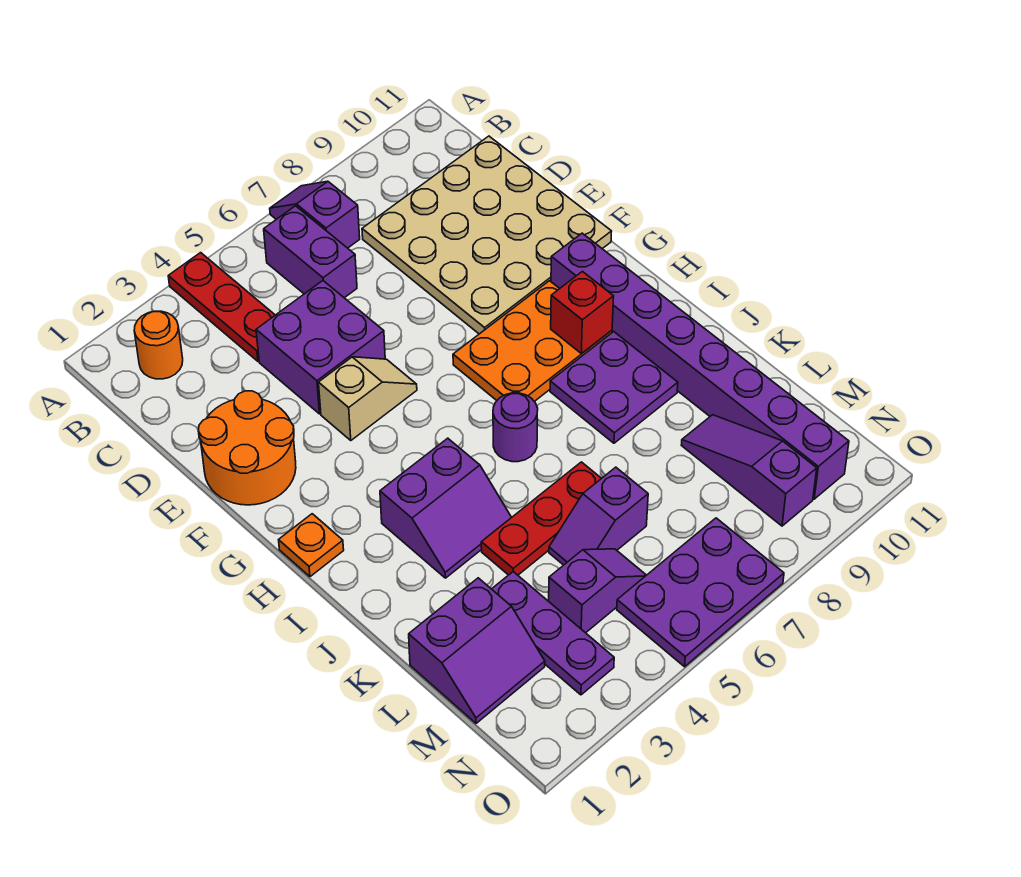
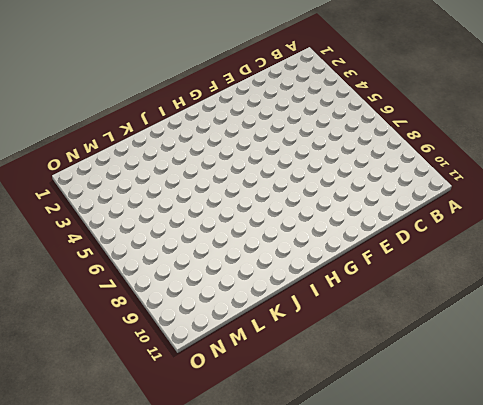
none -> red plate A4:C4 level 1
none -> purple slope A7:B7 level 1 top B
none -> orange round brick B2 level 1

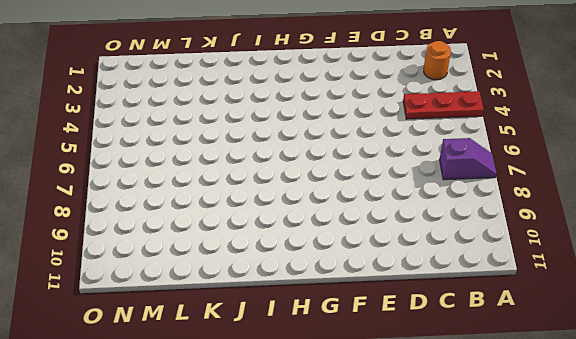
none -> purple brick B6:C6 level 1
none -> tan plate C8:F11 level 1
none -> purple brick D4:E5 level 1

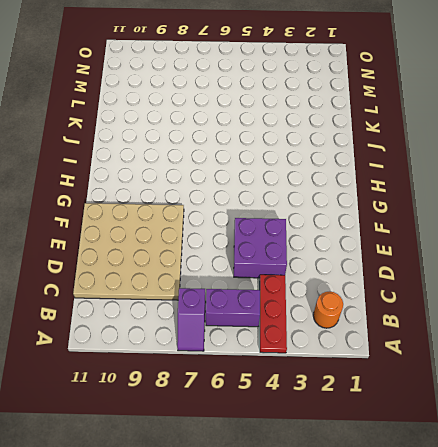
purple brick B5:B6 level 1 -> purple brick B6:C6 level 1
none -> orange round brick E1:F2 level 1
none -> tan slope F4:F5 level 1 top 4
none -> orange plate G7:H9 level 1

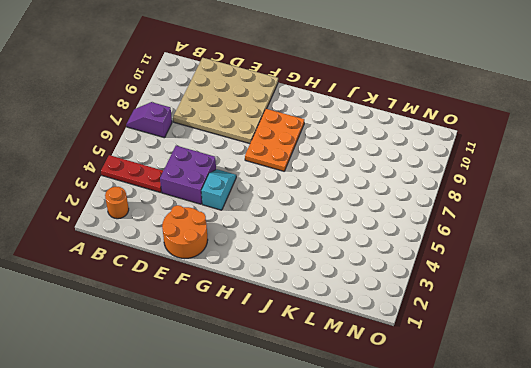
cyan slope F4:F5 level 1 top 4 -> tan slope F4:F5 level 1 top 4
none -> purple brick B6:C6 level 1
none -> purple brick G10:N10 level 1
none -> orange plate H1 level 1

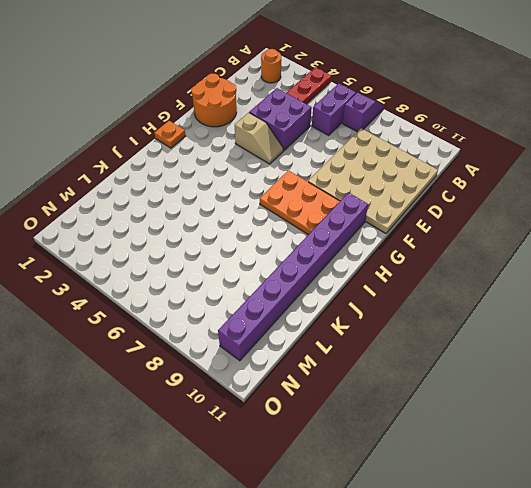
none -> purple slope I3:J4 level 1 top I
none -> purple round brick I6 level 1
none -> purple plate I8:J9 level 1

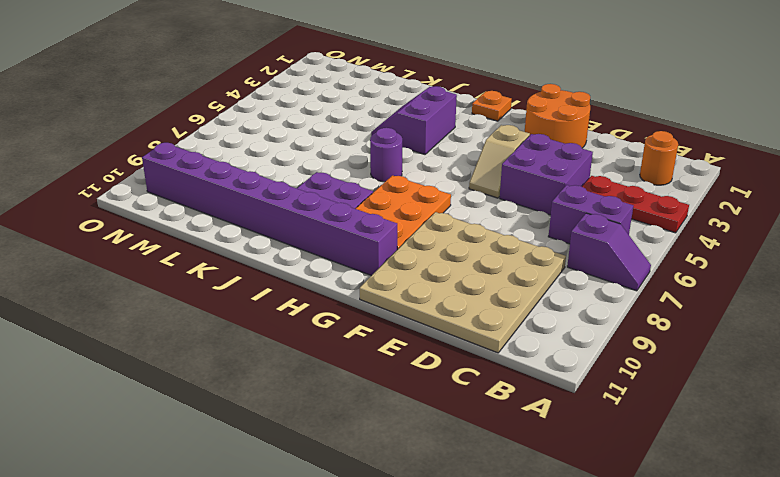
none -> red plate K4:K6 level 1
none -> purple slope L1:M2 level 1 top L
none -> purple plate L3:N3 level 1

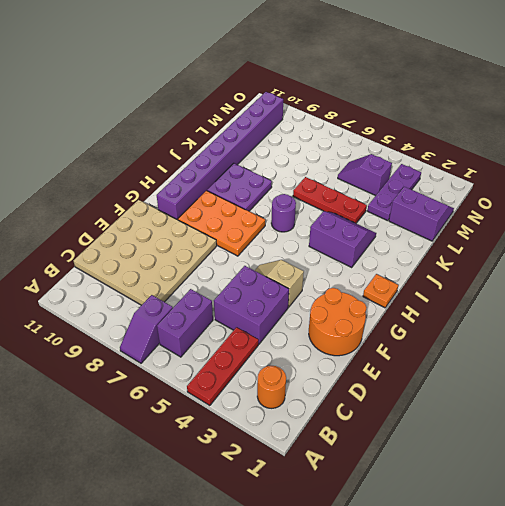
none -> purple slope L5:L6 level 1 top 6
none -> purple slope L9:N9 level 1 top N
none -> purple plate N5:O7 level 1

